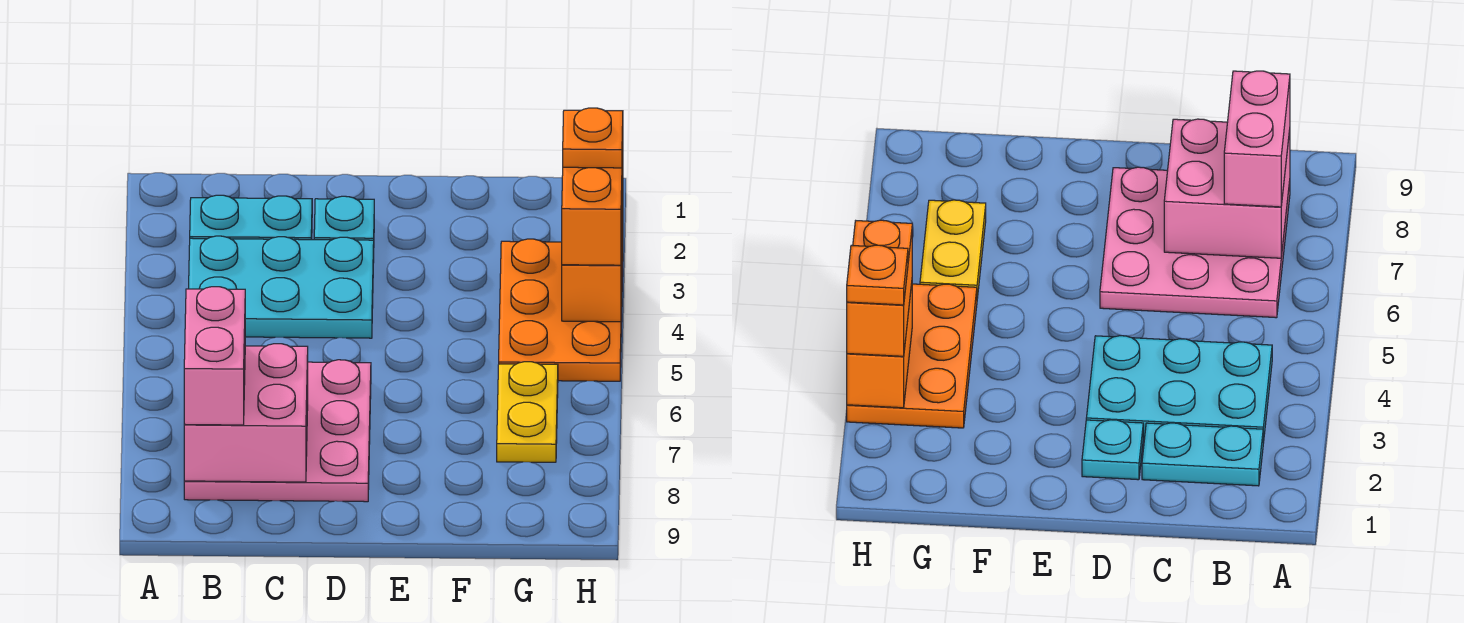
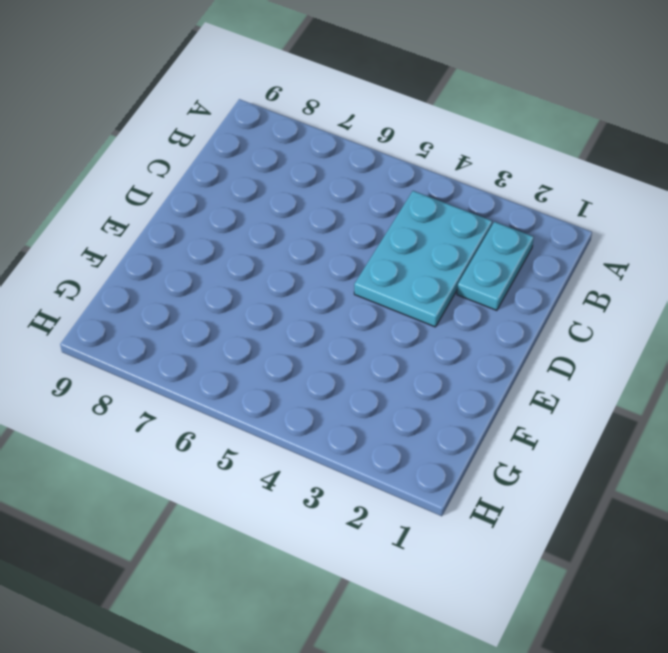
none -> pink plate B6:D8 level 1
none -> cyan plate D2 level 1

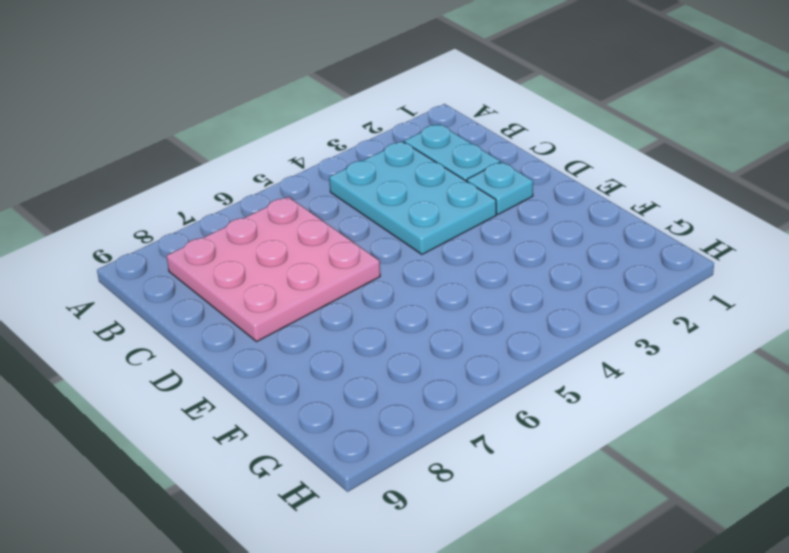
none -> orange plate G3:H5 level 1
none -> yellow plate G6:G7 level 1

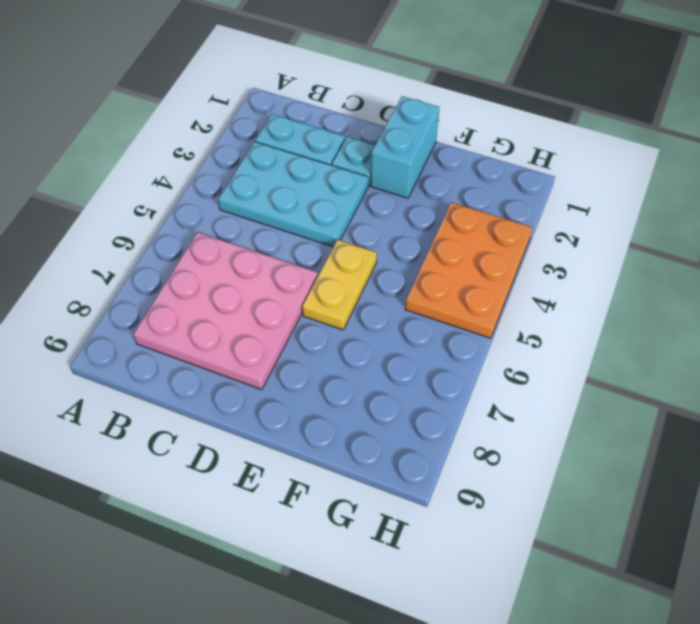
cyan brick E1:E2 level 1 -> none
yellow plate E5:E6 level 1 -> yellow plate G6:G7 level 1
none -> pink brick B7:C8 level 2
none -> orange brick H3:H4 level 2

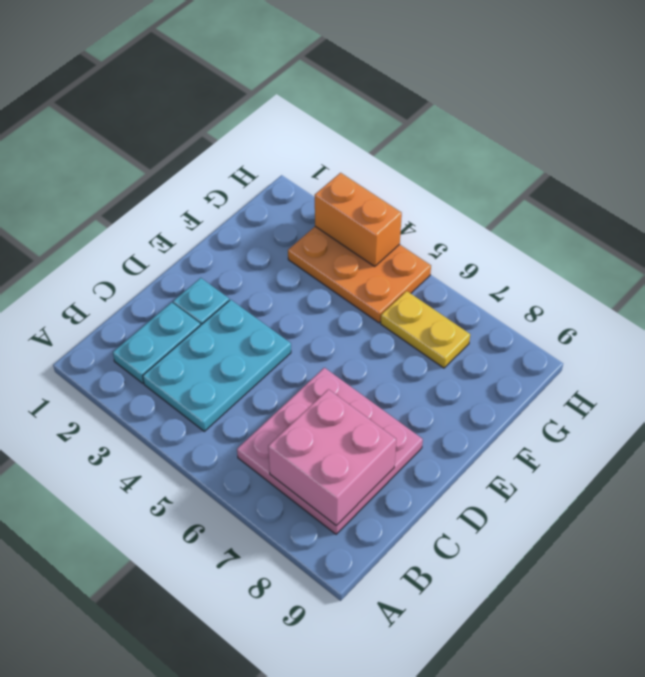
none -> pink brick B7:B8 level 3
none -> orange brick H3:H4 level 3

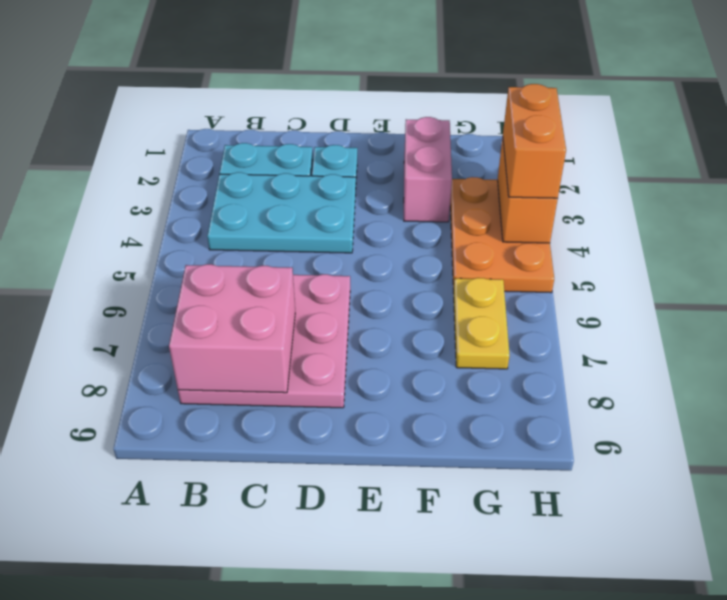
pink brick F2:F3 level 1 -> pink brick B7:B8 level 3
none -> orange plate H3 level 4

